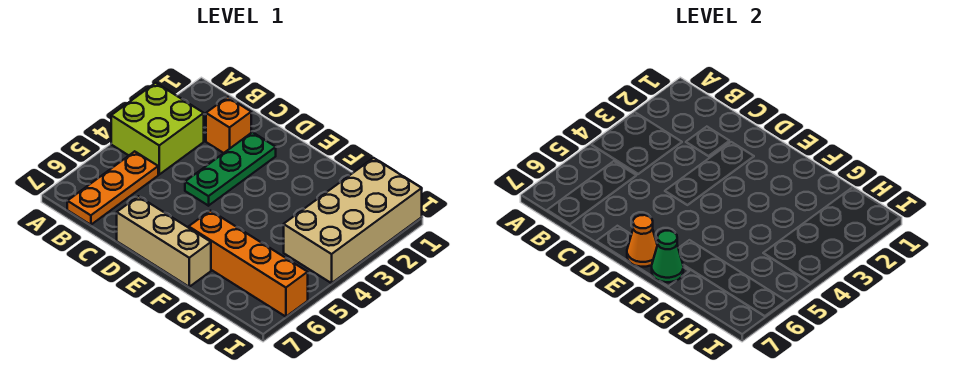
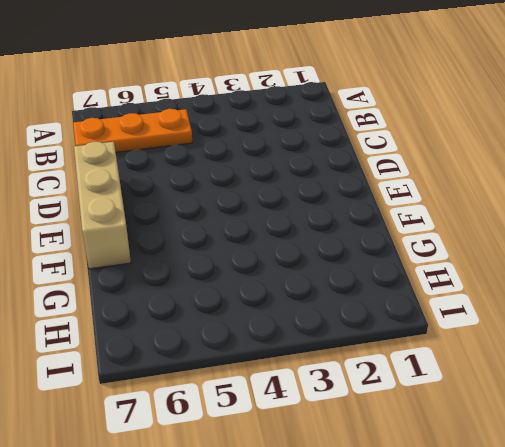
none -> lime brick A3:B4 level 1
none -> orange brick C2 level 1

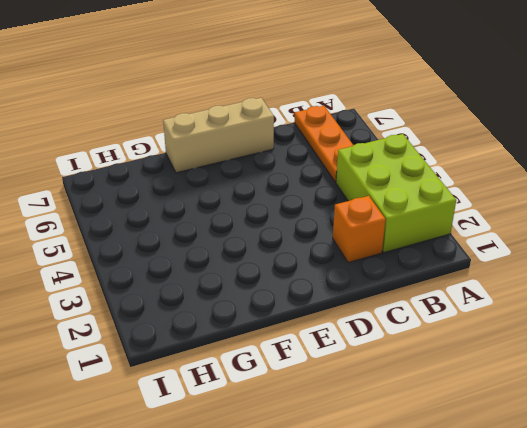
lime brick A2:B4 level 1 -> lime brick A3:B4 level 1
none -> green plate D2:D4 level 1
none -> orange brick F6:I6 level 1

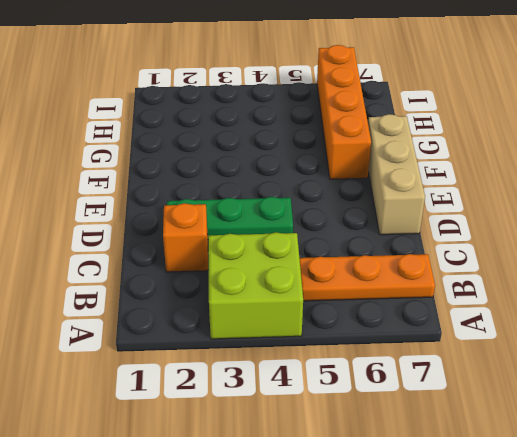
none -> tan brick H1:I4 level 1
none -> orange cone E7 level 2

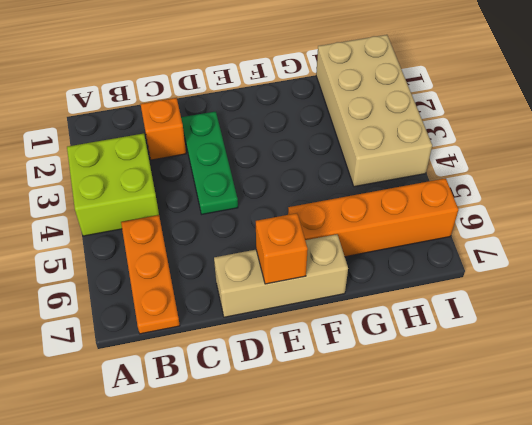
orange brick E7 level 2 -> orange cone E7 level 2
none -> green cone F7 level 2

